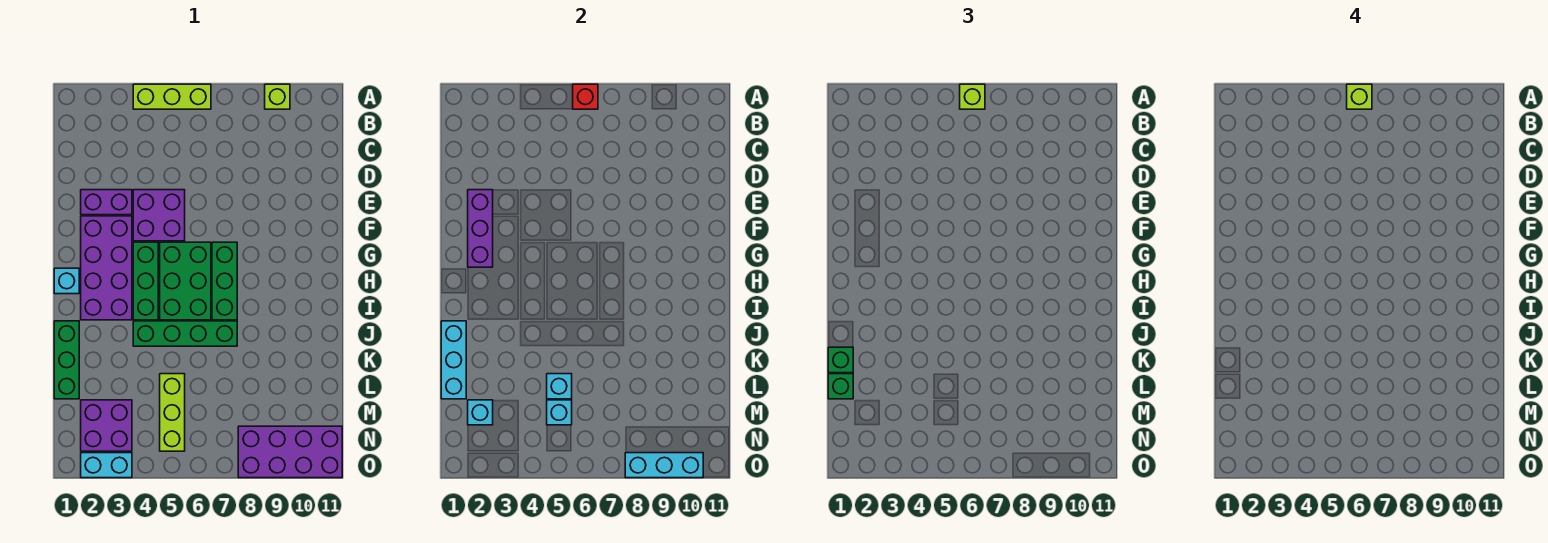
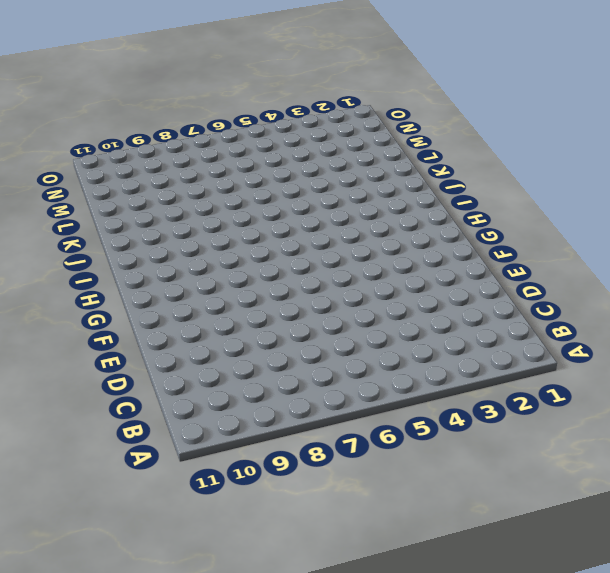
none -> lime brick A4:A6 level 1
none -> lime brick A9 level 1
none -> purple brick E2:E3 level 1

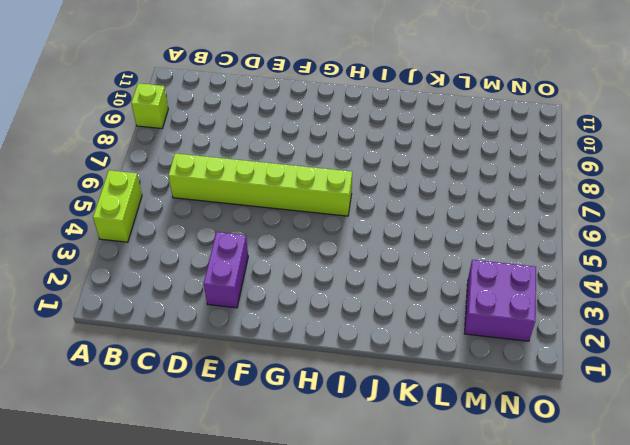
lime brick A4:A5 level 1 -> lime brick A4:A6 level 1
lime brick C6:H6 level 1 -> green brick G5:I6 level 1
none -> purple brick E4:F5 level 1
none -> purple brick F2:I3 level 1
none -> green brick G4:I4 level 1

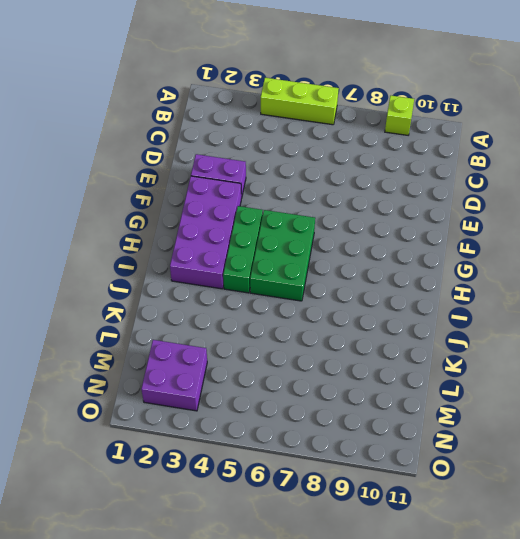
none -> purple brick E4:F5 level 1
none -> green brick G7:I7 level 1
none -> cyan brick H1 level 1

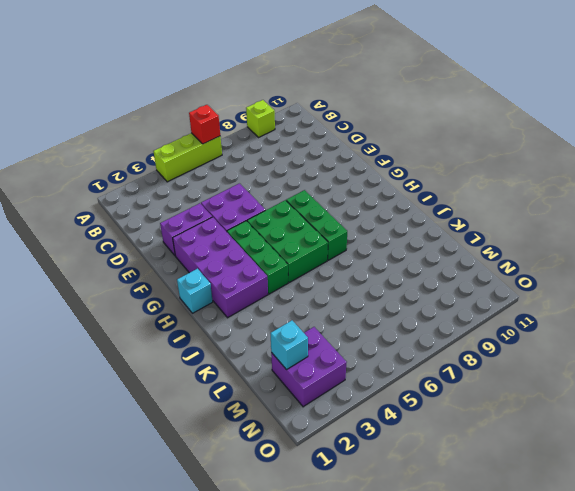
none -> green brick J1:L1 level 1
none -> green brick J4:J7 level 1
none -> lime brick L5:N5 level 1

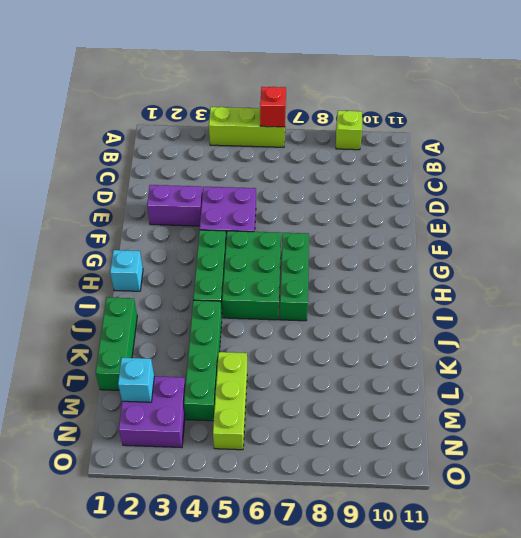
green brick J4:M4 level 1 -> green brick J4:J7 level 1
none -> purple brick F2:I3 level 1
none -> purple brick N8:O11 level 1
none -> cyan brick O2:O3 level 1

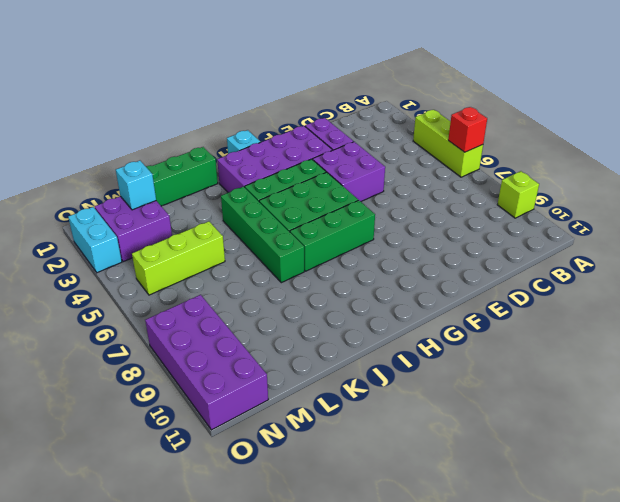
none -> purple brick E2:G2 level 2
none -> cyan brick J1:L1 level 2
none -> cyan brick L5 level 2

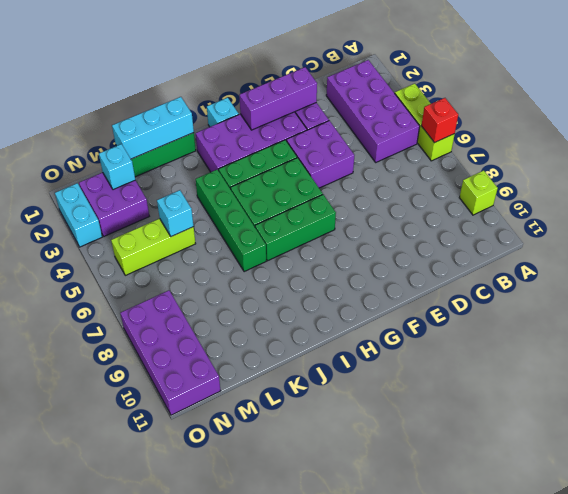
purple brick B2:C5 level 1 -> none
none -> cyan brick M5 level 2
none -> cyan brick O8:O10 level 2
none -> lime brick A6 level 3

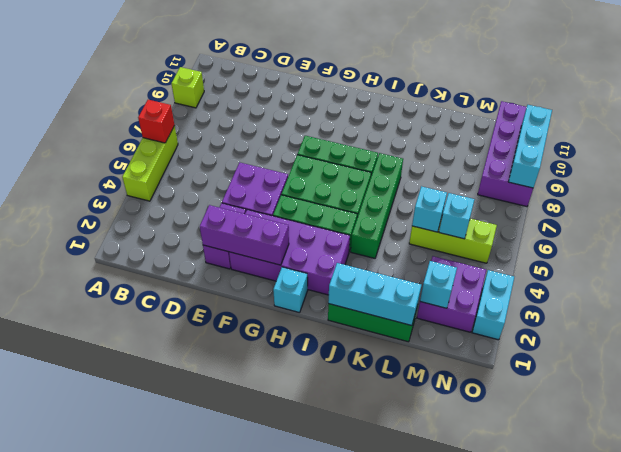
none -> lime brick A6 level 3
none -> green brick K1 level 3
none -> green brick L1 level 3

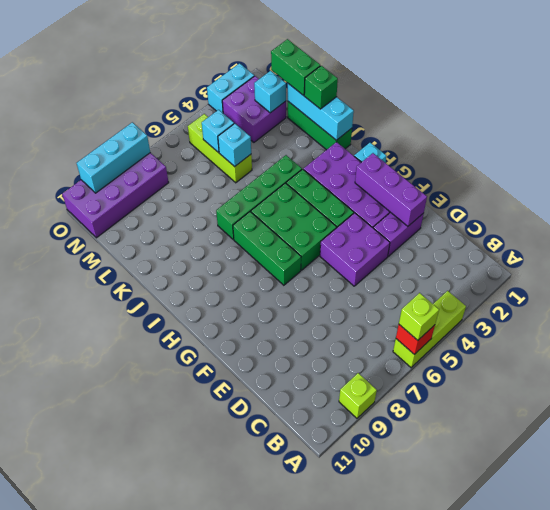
green brick L1:M1 level 3 -> green brick L1 level 3
none -> lime brick A6 level 4

